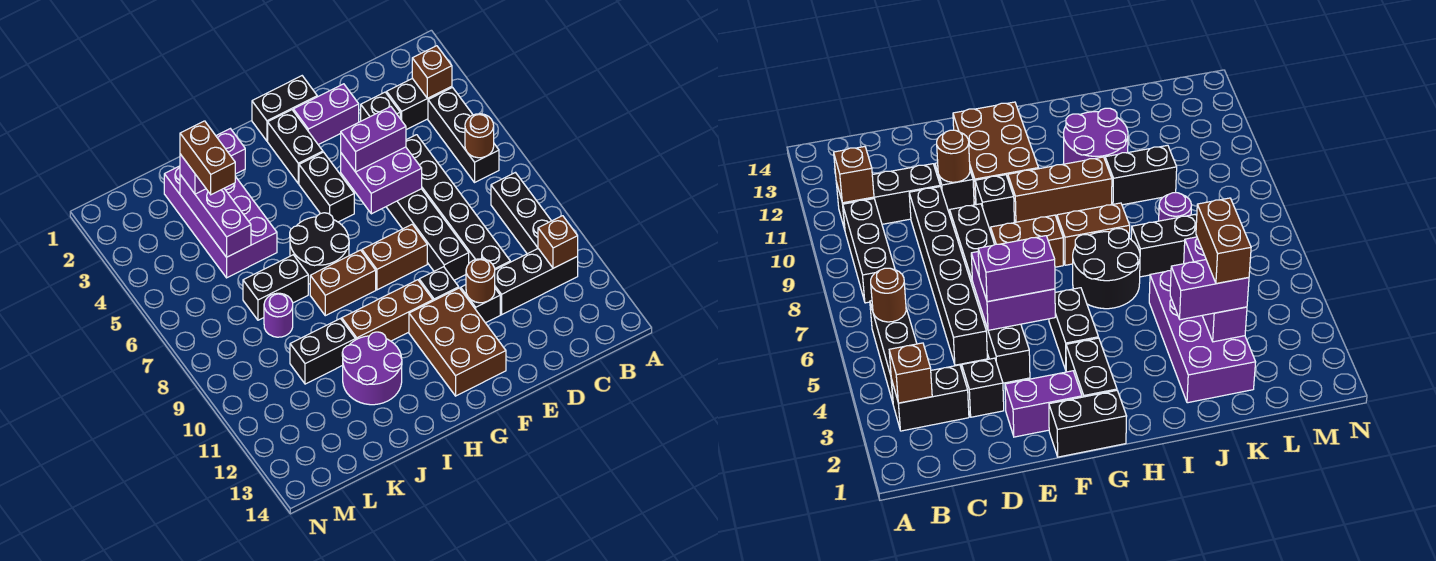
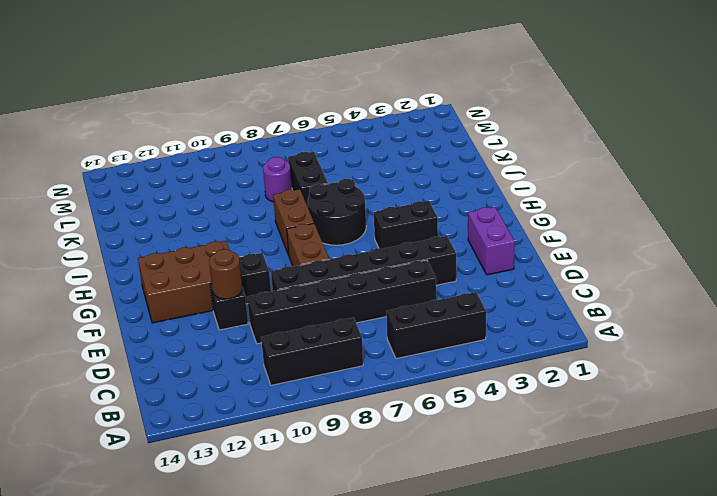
none -> black brick B3:C3 level 1
none -> black brick B11:D11 level 1
none -> black brick D3 level 1
none -> black brick F1:G1 level 1

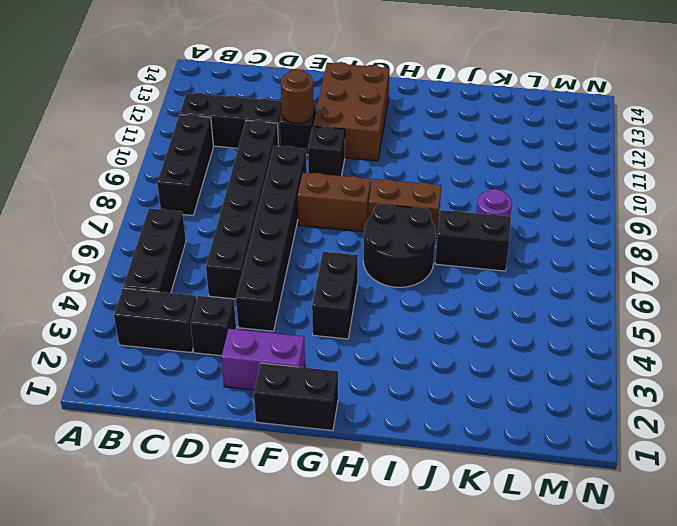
none -> black brick G2:G3 level 1
none -> brown brick G10:I10 level 1
none -> purple round brick I11:J12 level 1
none -> purple brick J2:K5 level 1

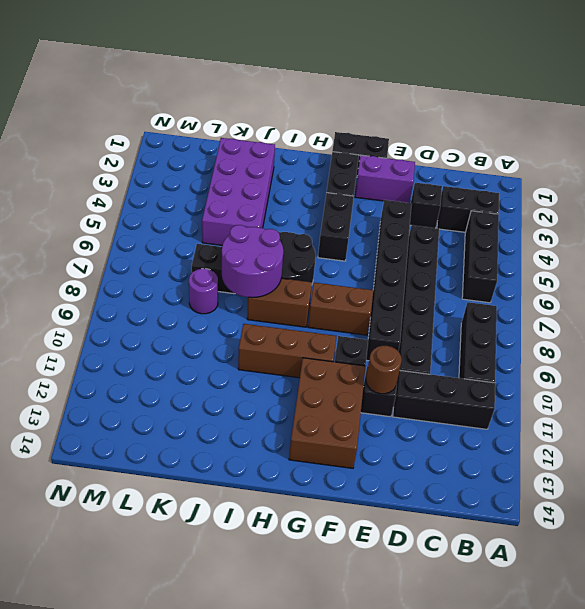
purple round brick I7:J8 level 2 -> purple round brick I11:J12 level 1
none -> black brick J10:K10 level 1
none -> brown brick B3 level 2
none -> brown round brick B6 level 2
none -> brown brick B11 level 2

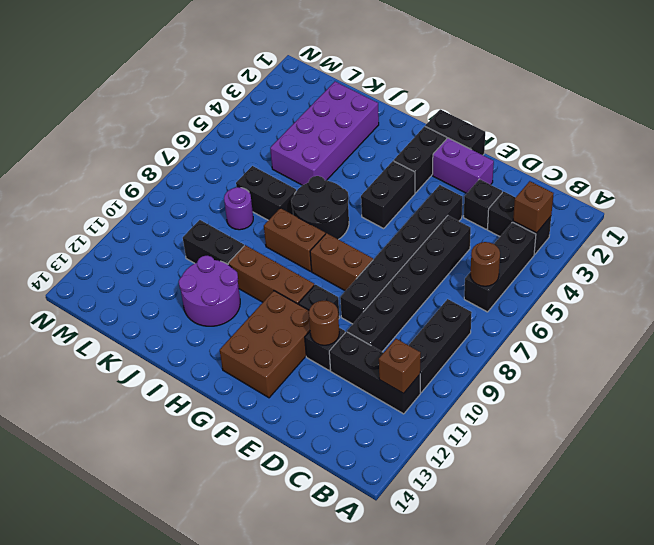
none -> purple brick E5:F6 level 2
none -> purple brick K3:K5 level 2
none -> purple brick E5:F5 level 3
none -> purple brick J3:K3 level 3

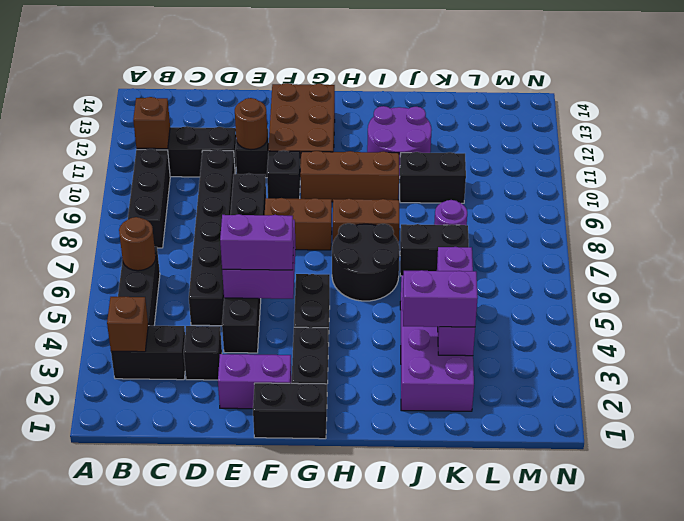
none -> brown brick K3:K4 level 4

